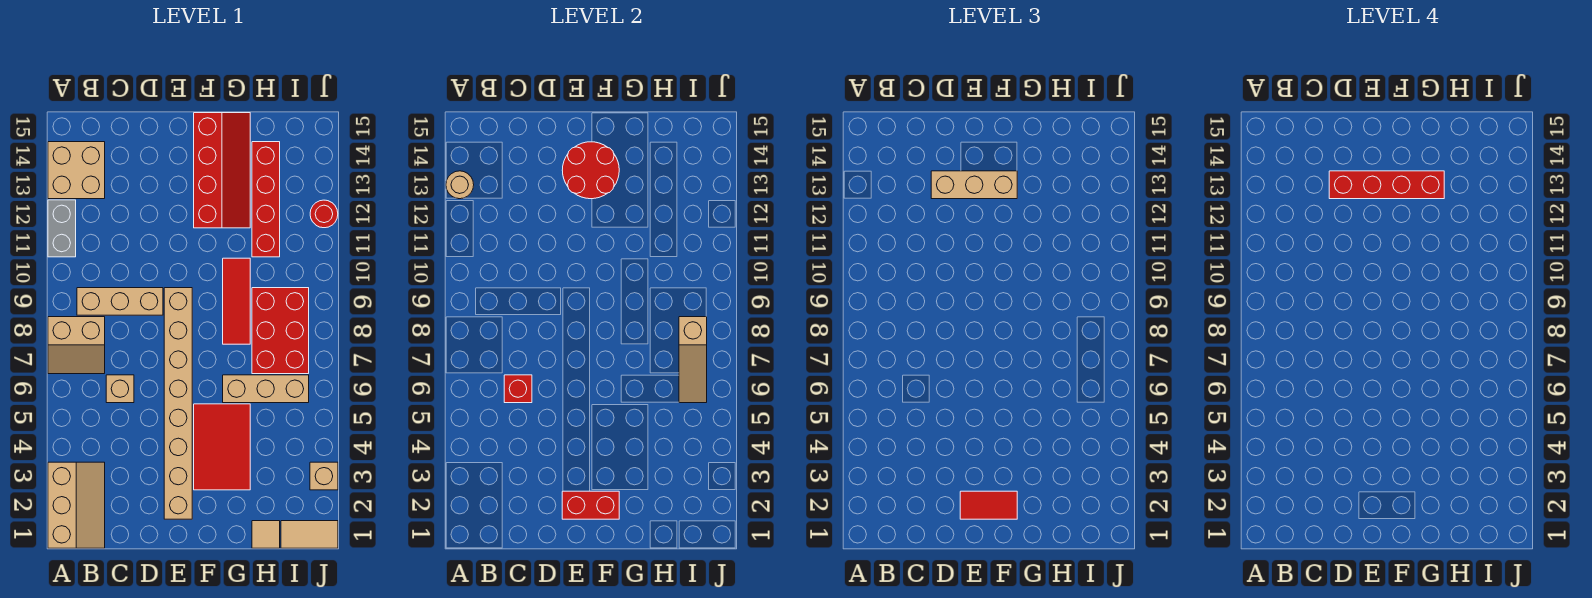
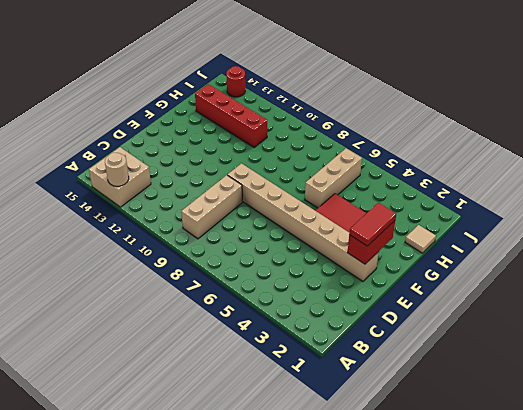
red round brick J14 level 1 -> red round brick J12 level 1
none -> tan slope A1:B3 level 1 top A
none -> tan slope A7:B8 level 1 top 8
none -> grey brick A11:A12 level 1

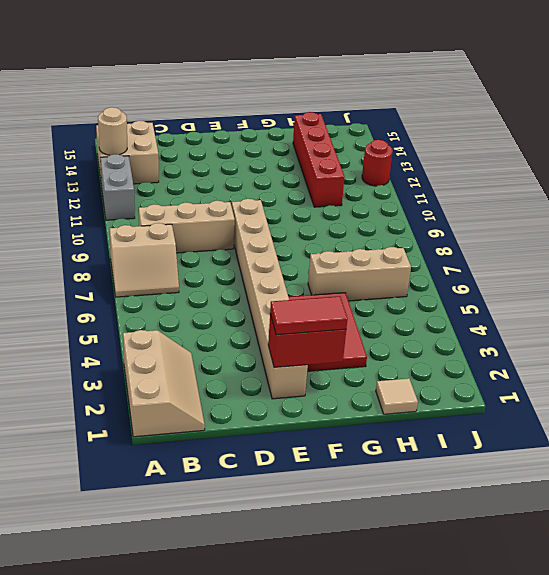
none -> tan brick C6 level 1
none -> red slope F12:G15 level 1 top F
none -> red tile G8:G10 level 1

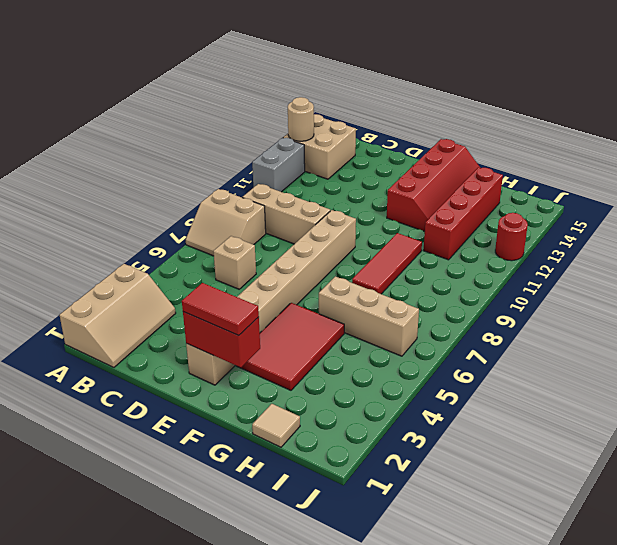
none -> red brick H7:I9 level 1
none -> tan tile I1:J1 level 1
none -> tan brick J3 level 1

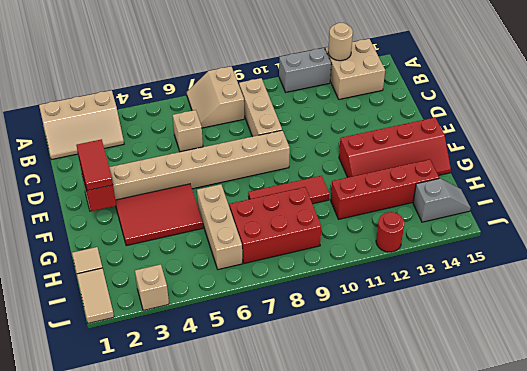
grey slope I14:I15 level 1 top 14 -> none
none -> red brick C6 level 2
none -> red round brick E13:F14 level 2
none -> tan slope I6:I8 level 2 top 8

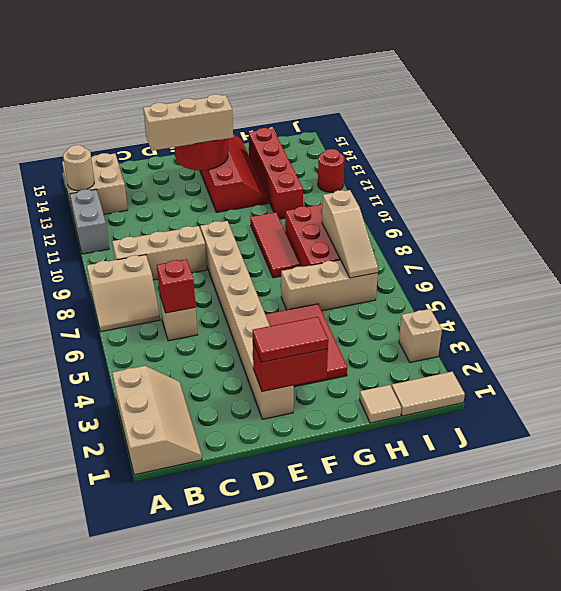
none -> red brick D13:G13 level 4

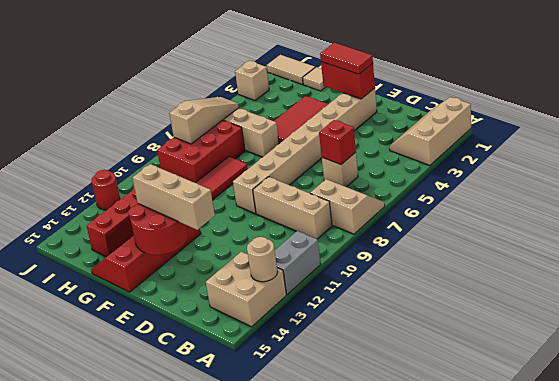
none -> red brick D13:G13 level 4

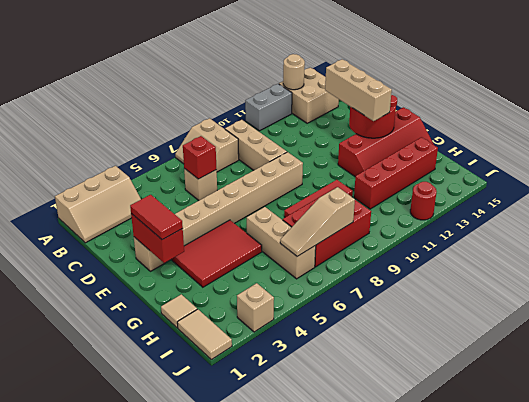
none -> red brick D13:G13 level 4

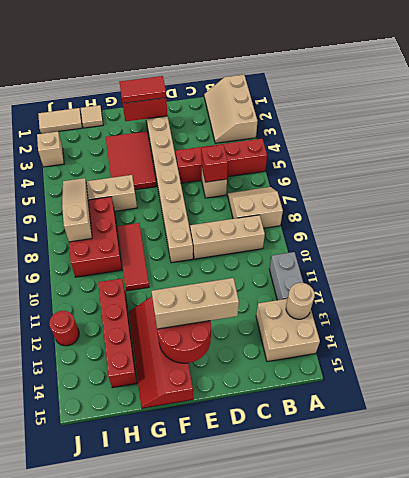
red brick A5:D5 level 1 -> red brick D13:G13 level 4

